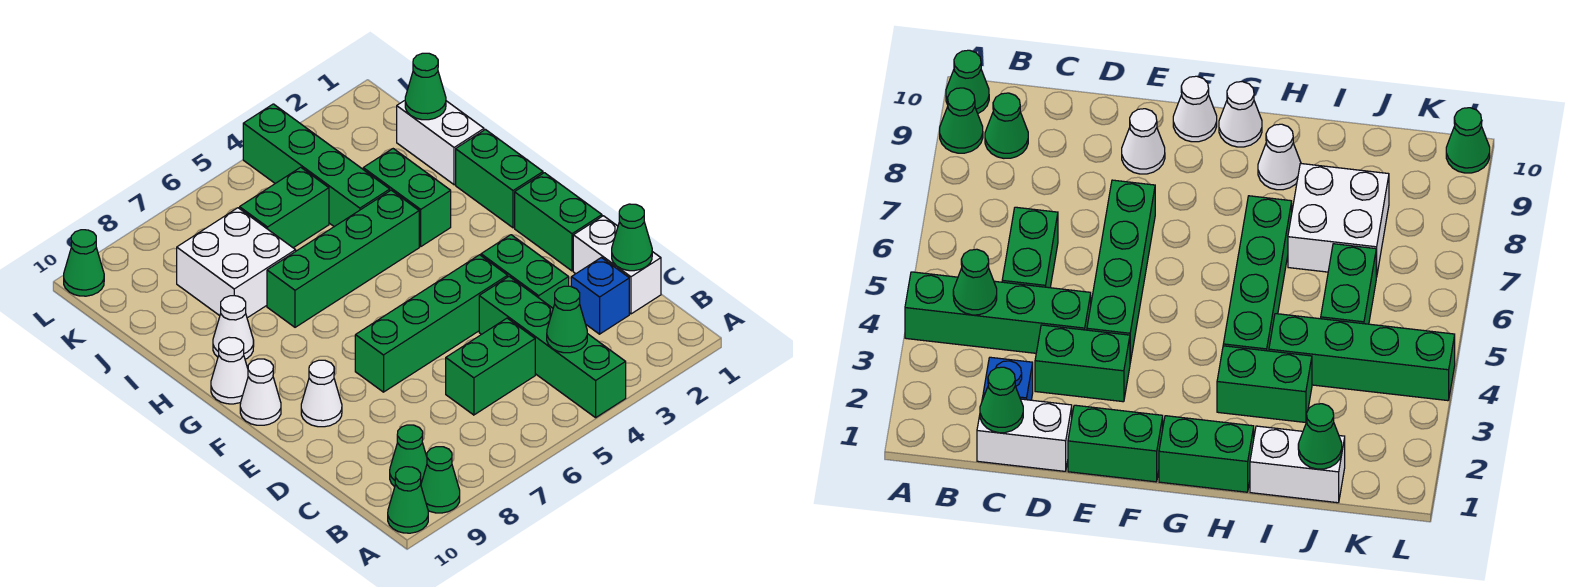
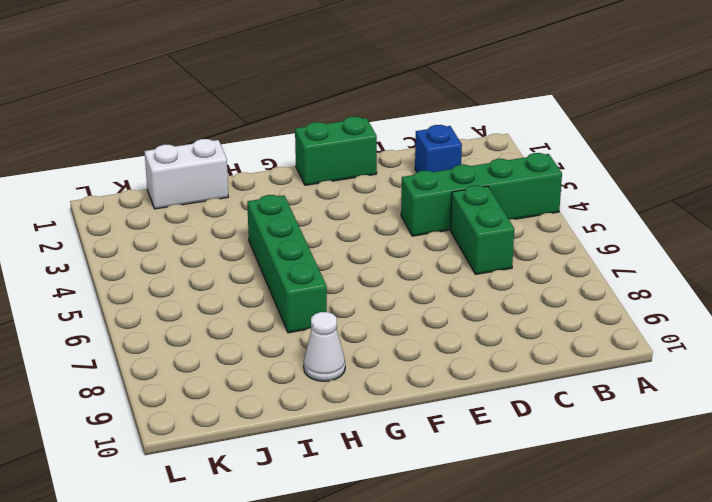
none -> green cone A9 level 1
none -> green cone A10 level 1
none -> green cone B9 level 1

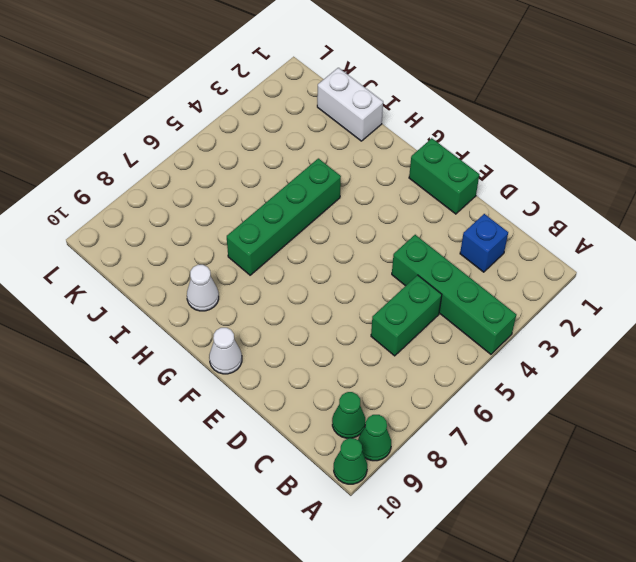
none -> white brick C1:D1 level 1
none -> green brick D3:E3 level 1
none -> green brick E4:E7 level 1

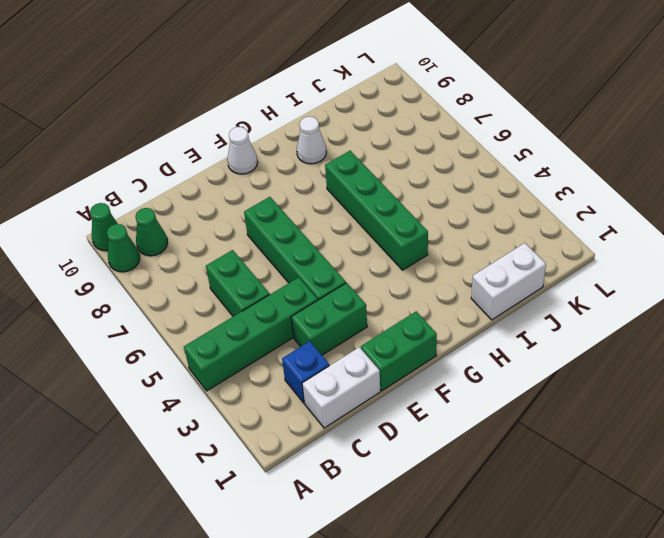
none -> white cone E9 level 1
none -> green brick G1:H1 level 1
none -> white cone G10 level 1

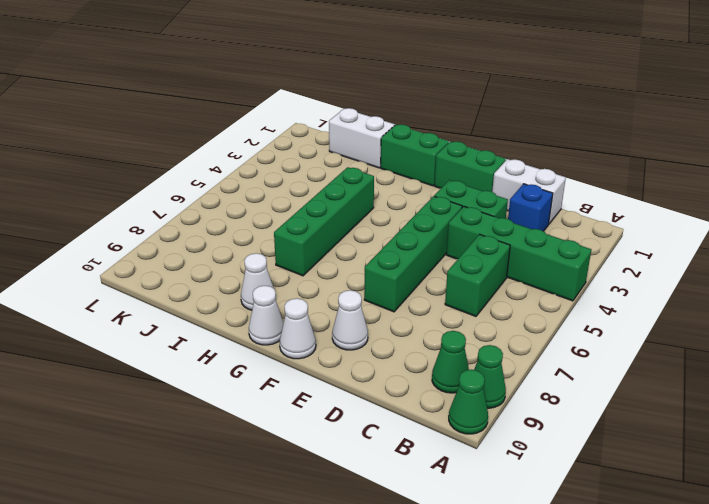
none -> green brick H3:I3 level 1
none -> green brick I4:L4 level 1
none -> white brick I7:J8 level 1

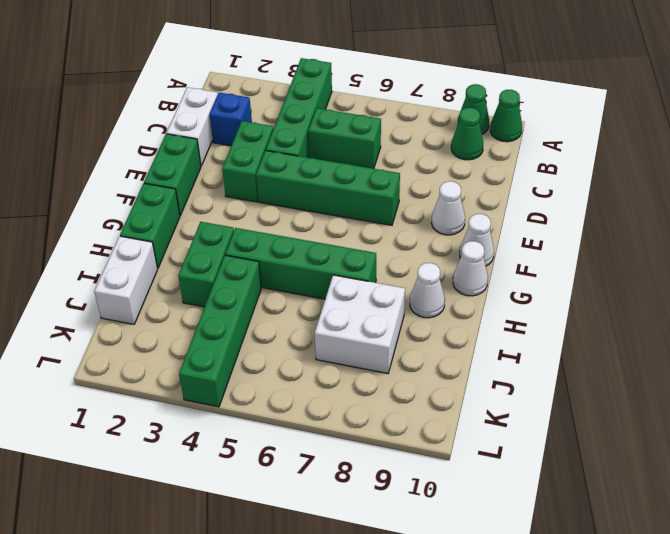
none -> green brick J5:J6 level 1
none -> green cone L10 level 1
none -> green cone B4 level 2

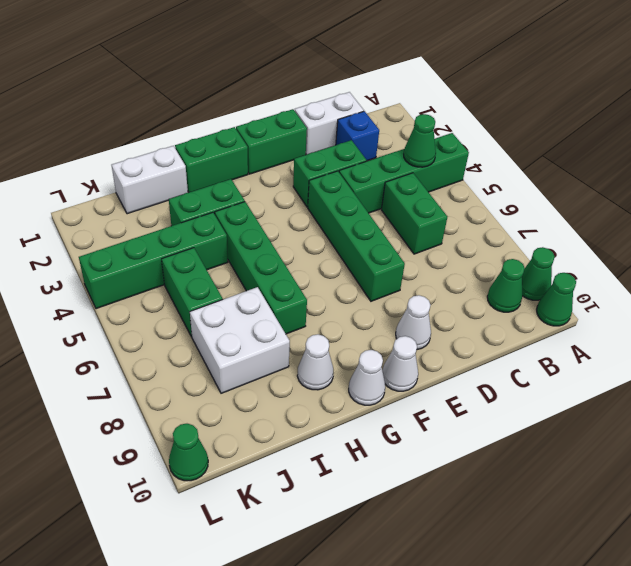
none -> green cone C1 level 2
none -> green cone J1 level 2

